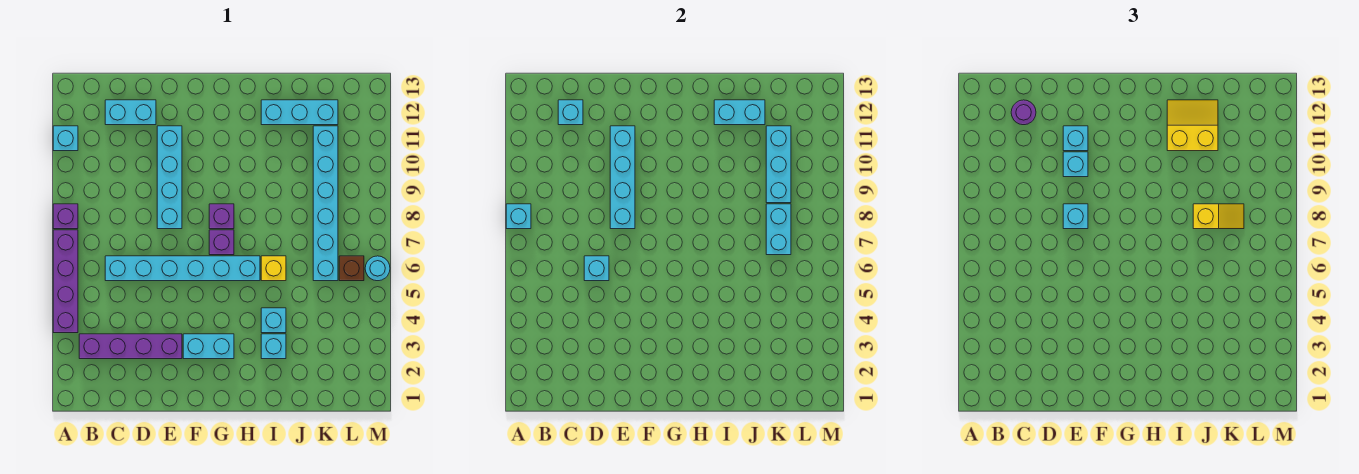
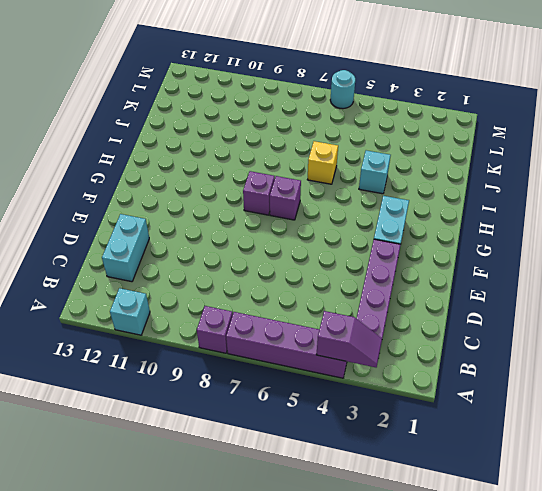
purple slope A3:A4 level 2 top 4 -> none
none -> cyan brick C6:H6 level 1
none -> cyan brick E8:E11 level 1
none -> cyan brick I3 level 1
none -> cyan brick I12:K12 level 1

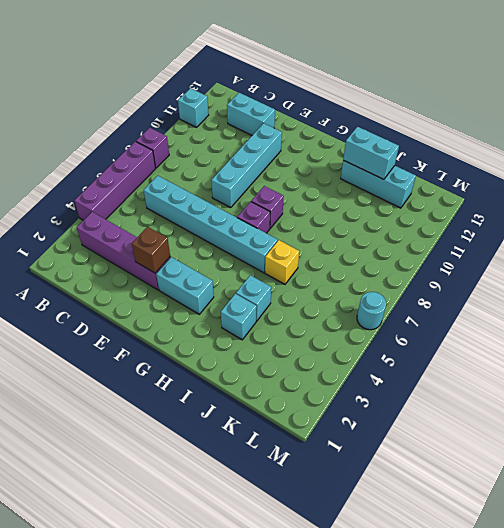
brown brick E3 level 2 -> brown brick L6 level 1
none -> cyan brick K6:K11 level 1
none -> cyan brick A8 level 2
none -> cyan brick C12 level 2
none -> cyan brick D6 level 2

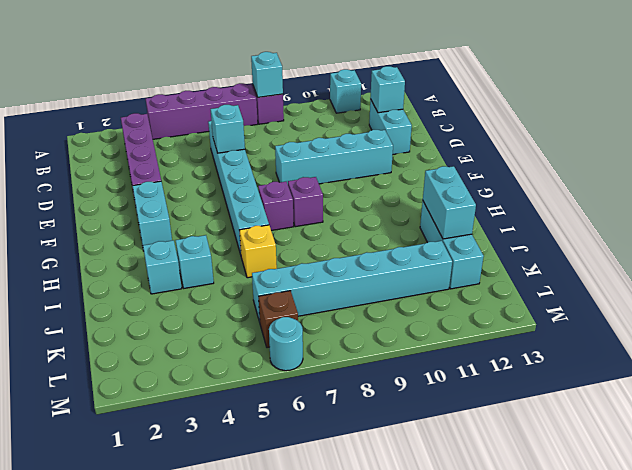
none -> cyan brick E8:E11 level 2
none -> cyan brick K7:K8 level 2
none -> cyan brick K9:K11 level 2
none -> purple round brick C12 level 3

